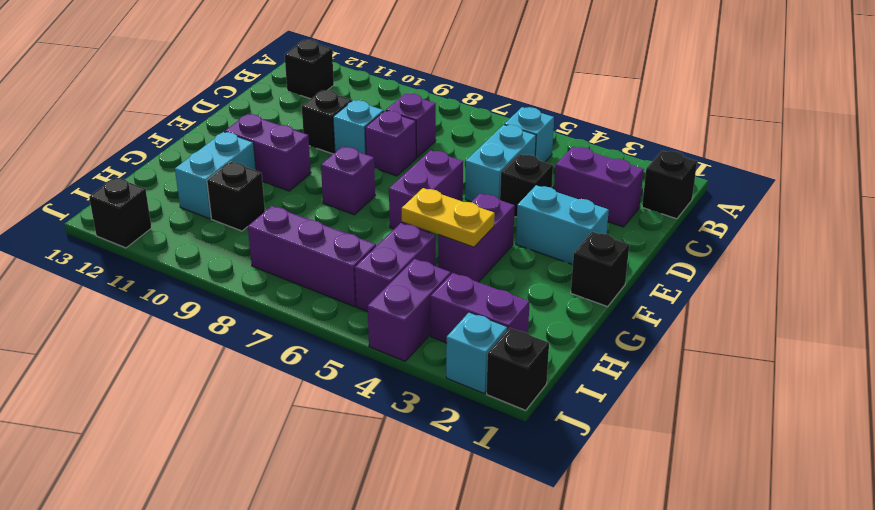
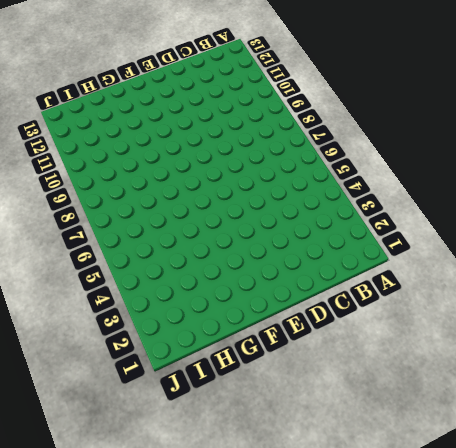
none -> black brick B1 level 1
none -> cyan brick B5 level 1
none -> black brick B12 level 1

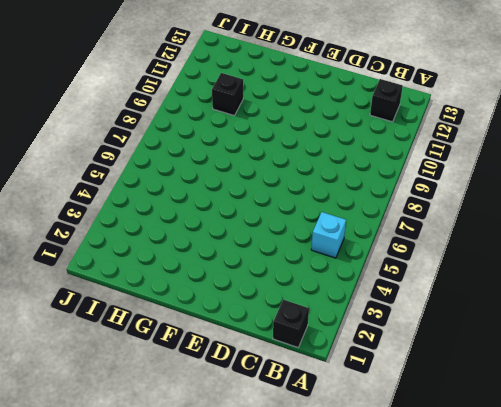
none -> purple brick C2:C3 level 1
none -> cyan brick C5:D5 level 1
none -> purple brick C8 level 1

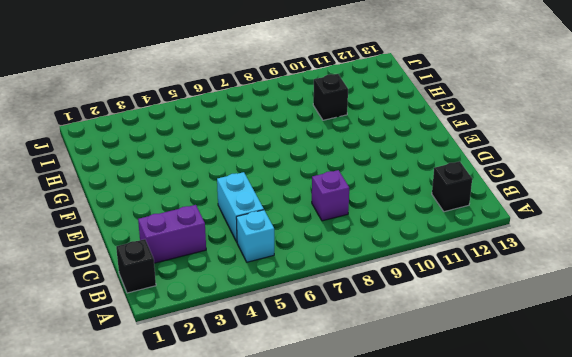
none -> black brick D4 level 1
none -> purple brick D8 level 1
none -> cyan brick D9 level 1

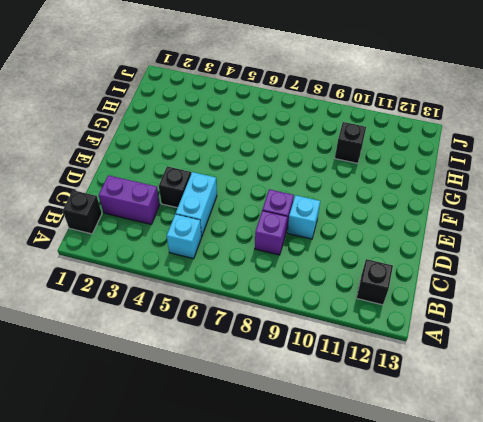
none -> black brick D10 level 1
none -> cyan brick E2:E3 level 1
none -> purple brick E6:F6 level 1

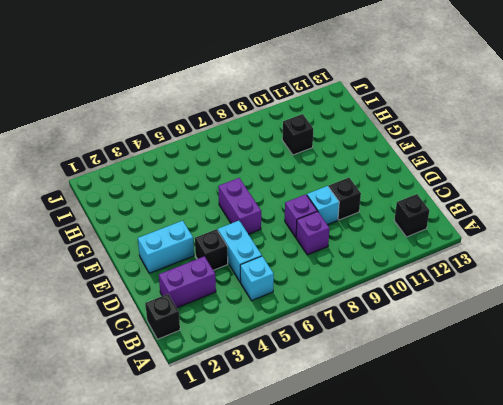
none -> black brick F1 level 1
none -> purple brick F4:G4 level 1
none -> purple brick F8 level 1

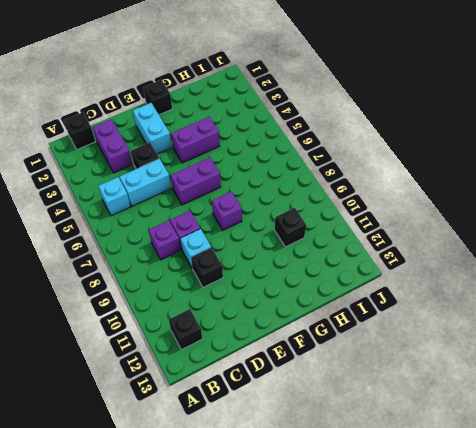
none -> purple brick F10:F11 level 1
none -> cyan brick G11:H11 level 1
none -> purple brick H5:I5 level 1

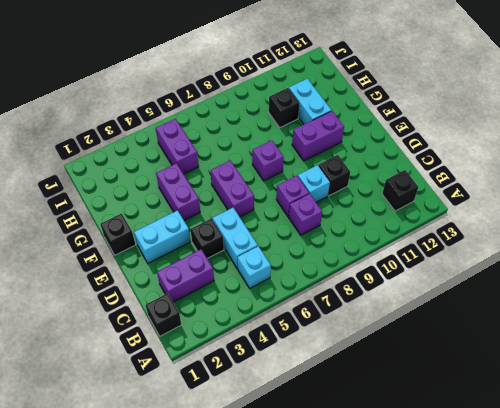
none -> purple brick I2:I3 level 1
none -> purple brick I4:J4 level 1
none -> purple brick I6:I8 level 1

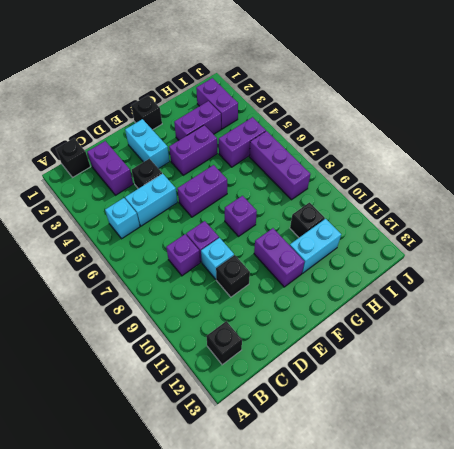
purple brick G3:H3 level 1 -> purple brick I4:J4 level 1
none -> black brick J1 level 1
none -> cyan brick J2 level 1
none -> black brick J12 level 1

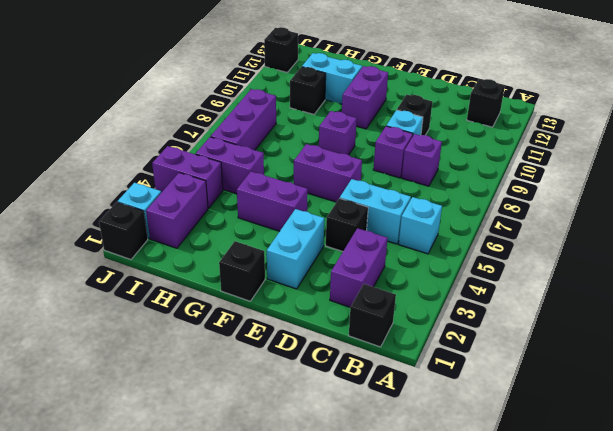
none -> yellow plate G4:G5 level 2

